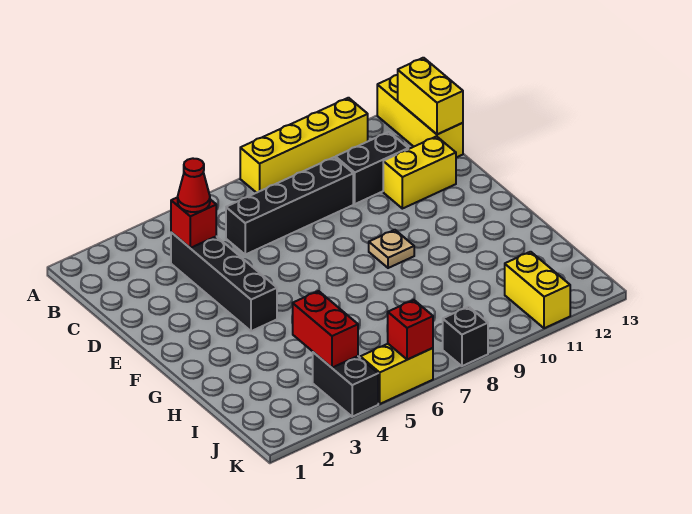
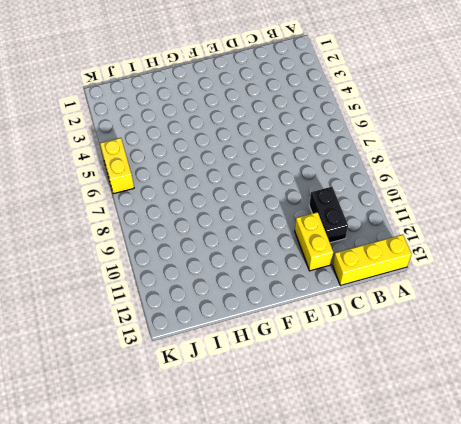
none -> yellow brick A8:A11 level 1
none -> black brick C4:F4 level 1
none -> black brick C6:C9 level 1

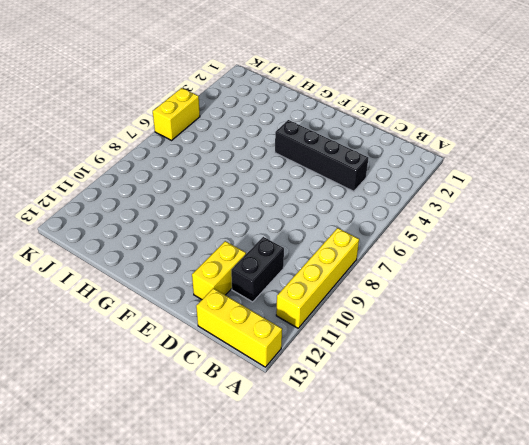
none -> black brick C6:C9 level 1
none -> tan plate F9 level 1
none -> black brick J4:K4 level 1

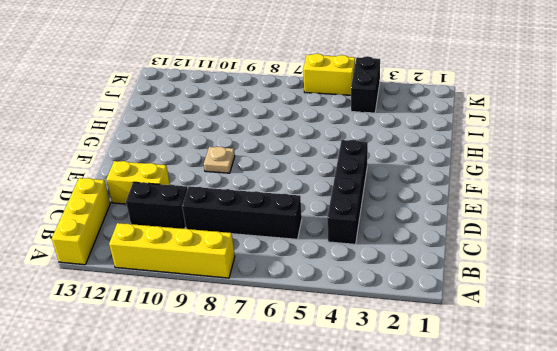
none -> yellow brick J11:K11 level 1
none -> black brick K8 level 1
none -> yellow brick B13:C13 level 2

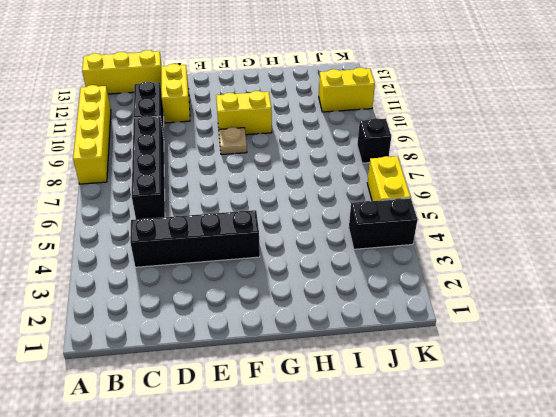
yellow brick F10:G10 level 1 -> yellow brick B13:C13 level 2
none -> red brick C4 level 2
none -> red brick I4:J4 level 2
none -> red brick K6 level 2

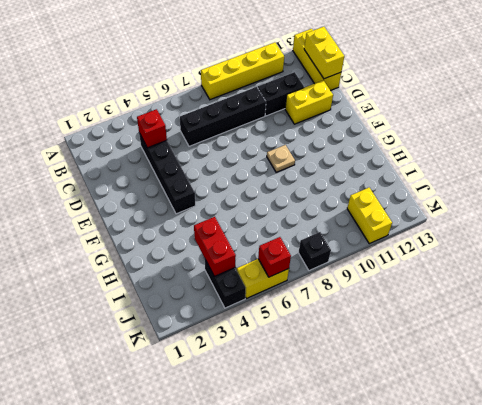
none -> red cone C4 level 3

